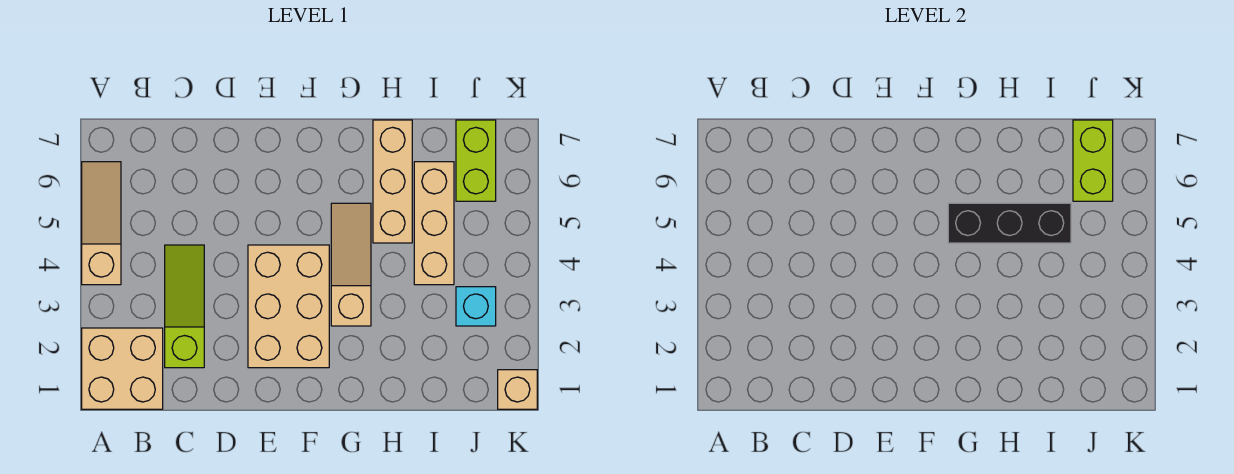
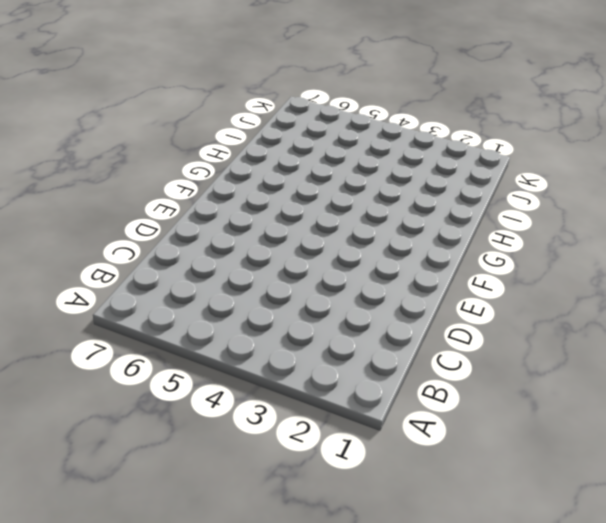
none -> tan brick A1:B2 level 1
none -> tan slope A4:A6 level 1 top 4
none -> lime slope C2:C4 level 1 top 2

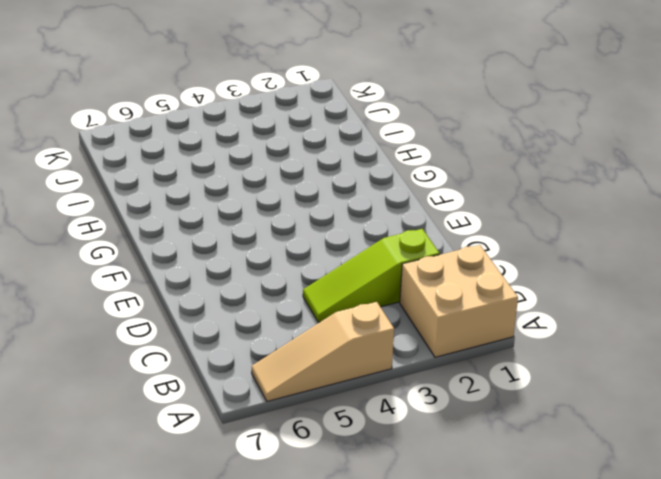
none -> tan brick E2:F4 level 1
none -> tan slope G3:G5 level 1 top 3
none -> tan brick H5:H7 level 1

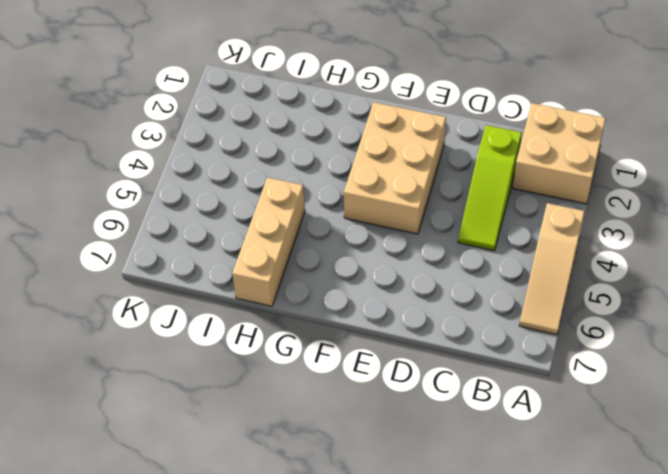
none -> tan slope G3:G5 level 1 top 3
none -> tan brick I4:I6 level 1
none -> cyan brick J3 level 1

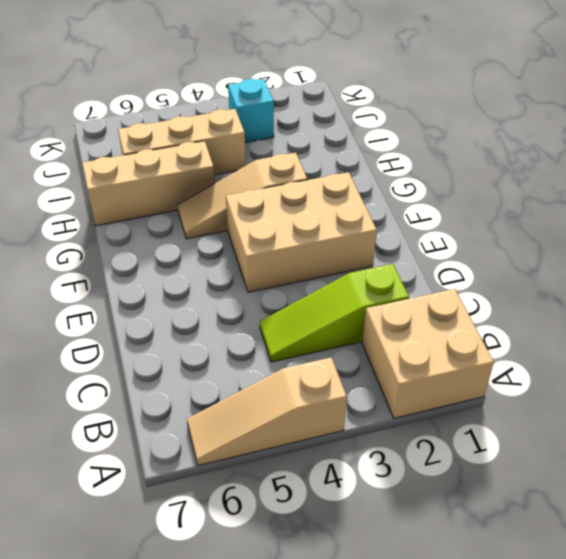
none -> lime brick J6:J7 level 1
none -> tan brick K1 level 1
none -> black brick G5:I5 level 2

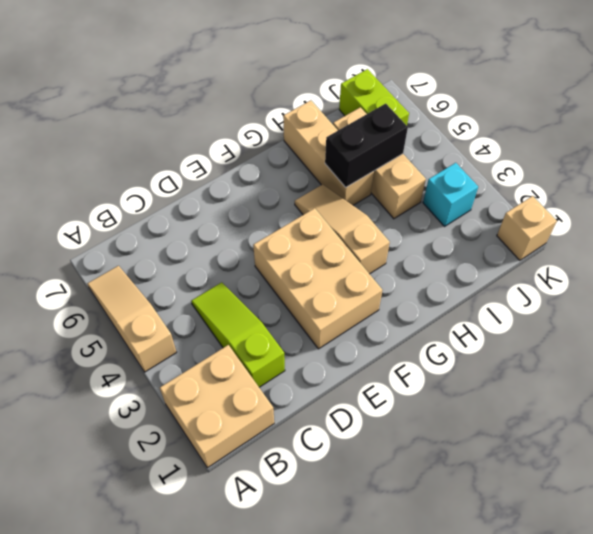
black brick H5:I5 level 2 -> black brick G5:I5 level 2
none -> lime brick J6:J7 level 2

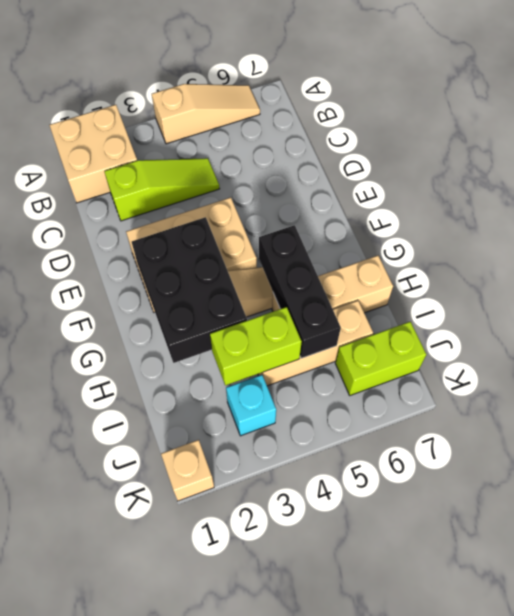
black brick F2:H3 level 2 -> none
lime brick I3:I4 level 2 -> lime brick J6:J7 level 2

